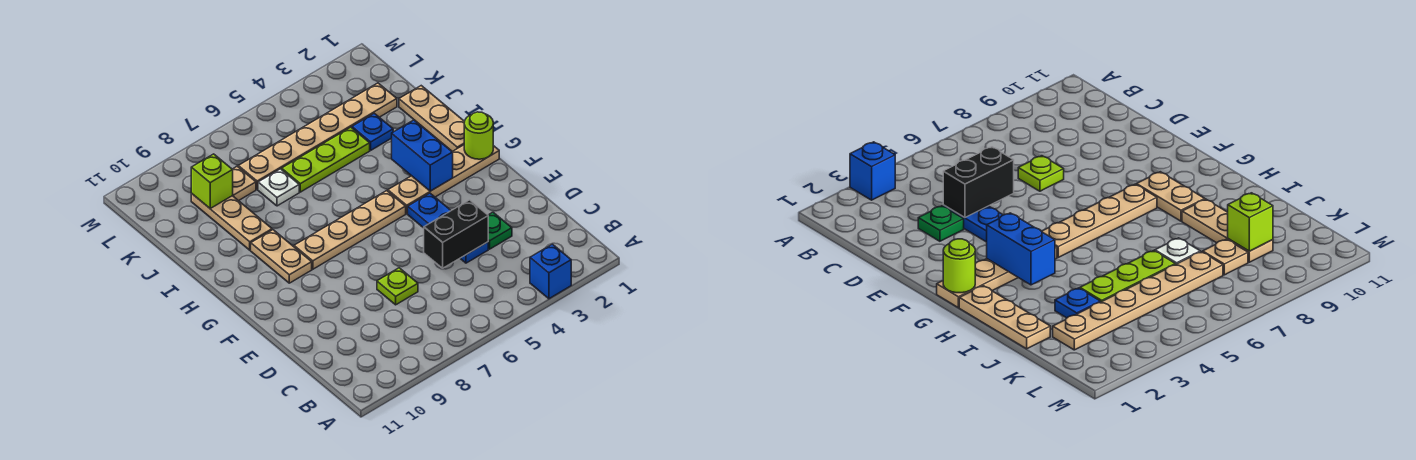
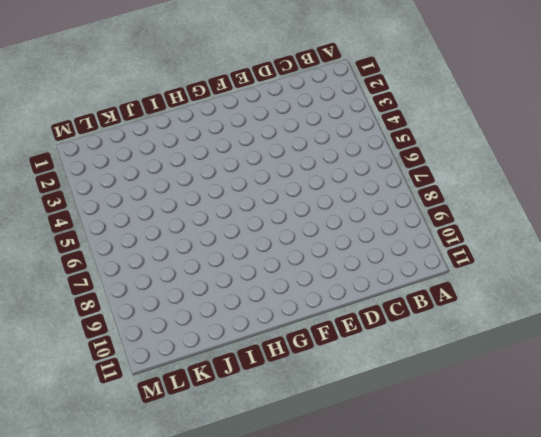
none -> blue brick A3 level 1
none -> green plate D3 level 1
none -> blue plate D4:F4 level 1

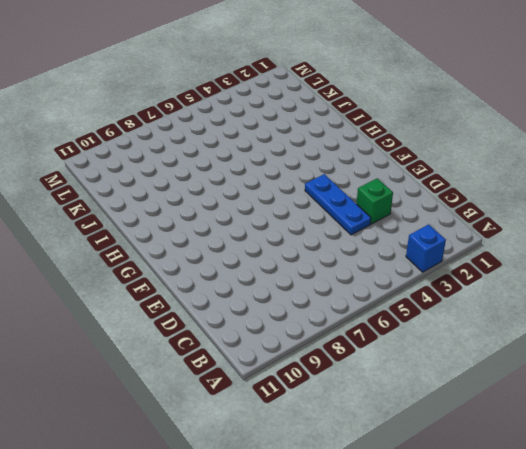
green brick D3 level 1 -> green plate D3 level 1
none -> lime plate D7 level 1
none -> tan plate G1:G4 level 1
none -> tan plate G5:G8 level 1

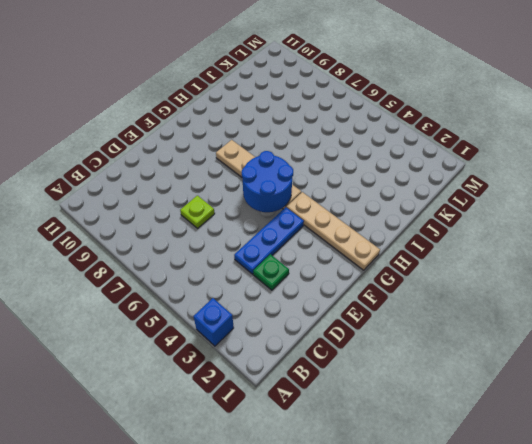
blue round brick F5:G6 level 2 -> none
none -> tan plate G9:H9 level 1
none -> tan plate H1:J1 level 1
none -> tan plate I9:K9 level 1

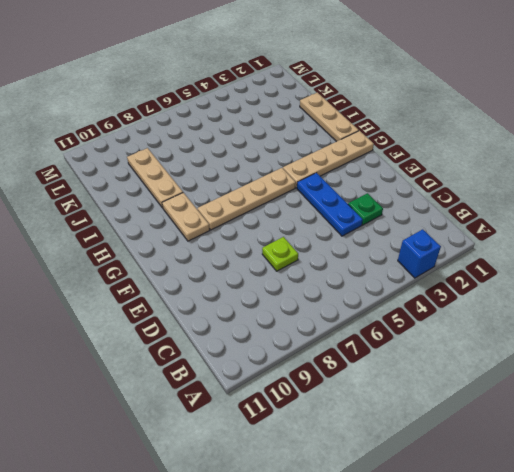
none -> blue plate J3 level 1
none -> lime plate J4:J6 level 1
none -> white plate J7 level 1

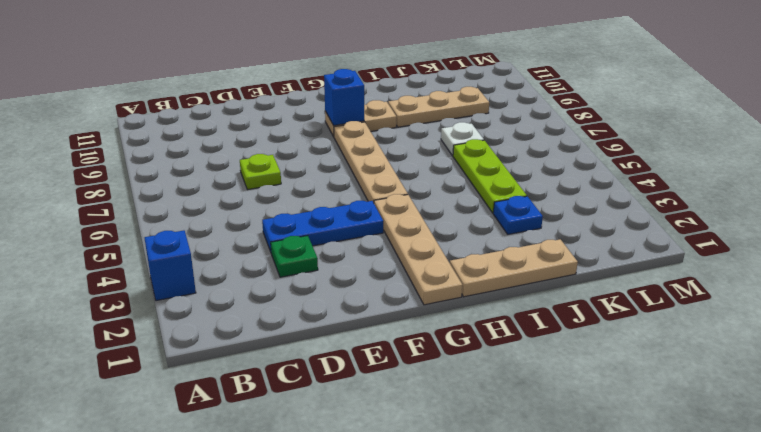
blue brick G9 level 2 -> none
none -> tan plate K2:K7 level 1
none -> tan plate K8 level 1
none -> black brick D4:D5 level 2

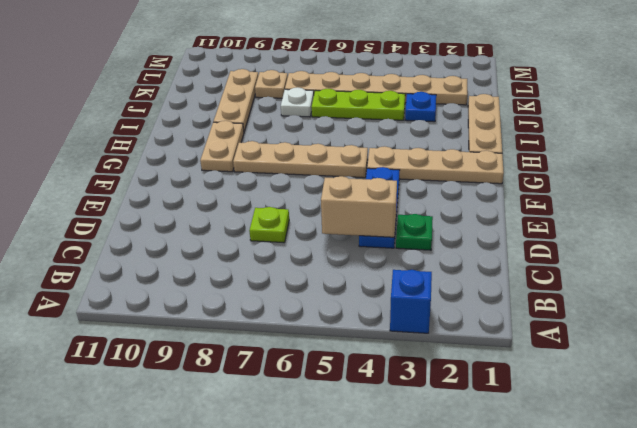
tan brick D4:D5 level 2 -> black brick D4:D5 level 2
none -> lime round brick G1 level 2
none -> blue brick G3:H3 level 2
none -> lime brick K9 level 2

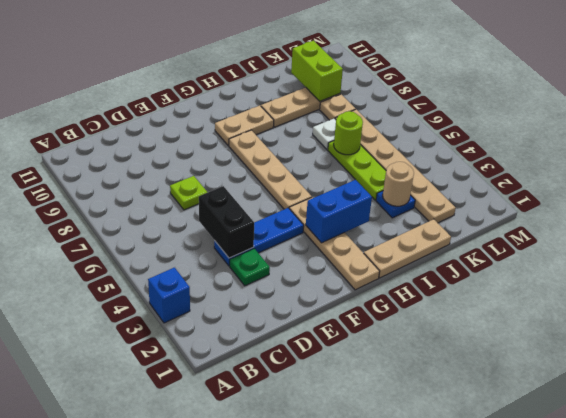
tan round brick J3 level 2 -> none
lime round brick J6 level 2 -> lime round brick G1 level 2
lime brick K9:K10 level 2 -> lime brick K9 level 2

